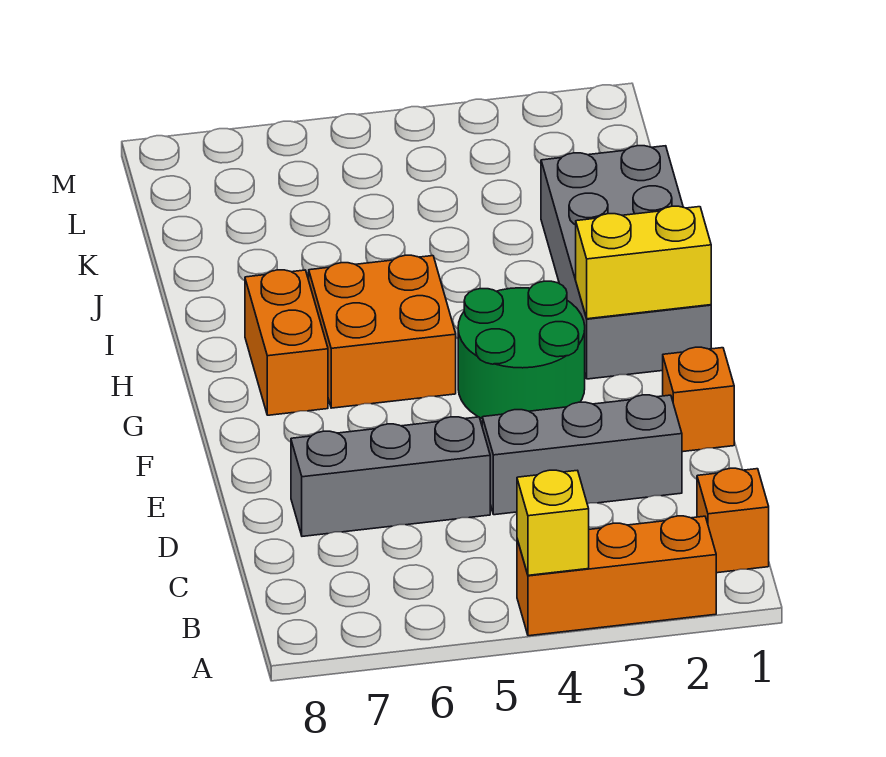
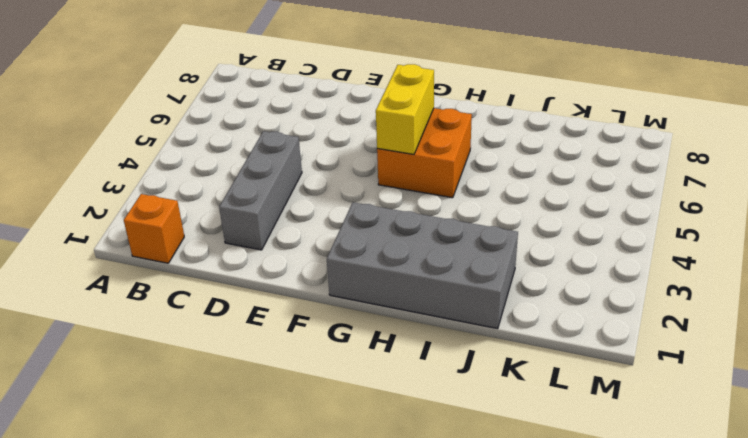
yellow brick G5:G6 level 2 -> yellow brick G1:G2 level 2
none -> orange brick A2:A4 level 1
none -> grey brick D5:D7 level 1

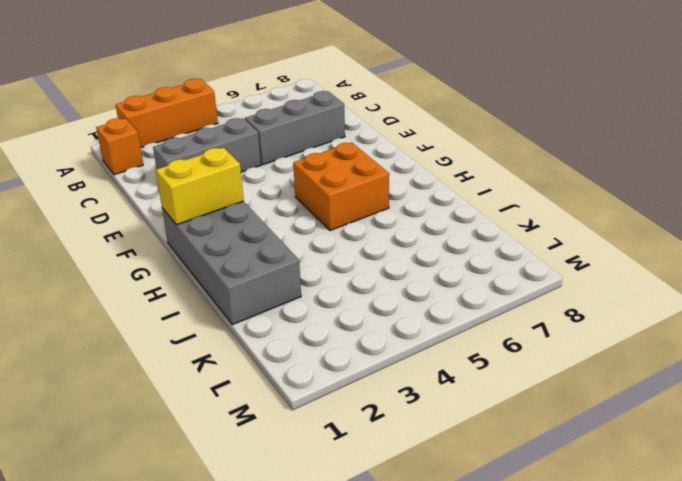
none -> orange brick E1 level 1
none -> green round brick F3:G4 level 1

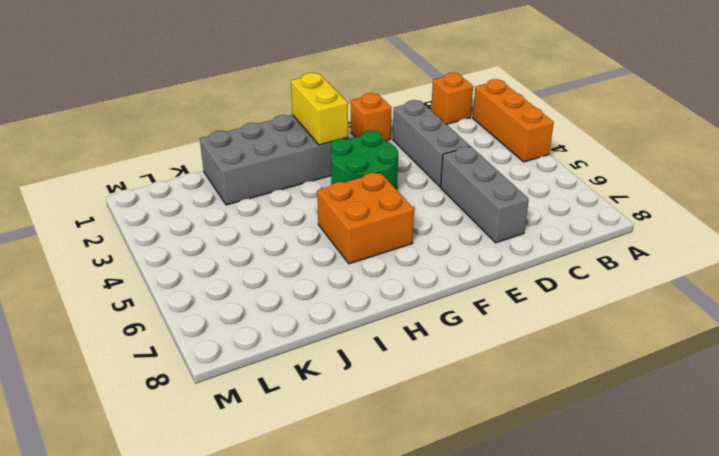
none -> orange brick G7:H7 level 1
none -> yellow brick A4 level 2

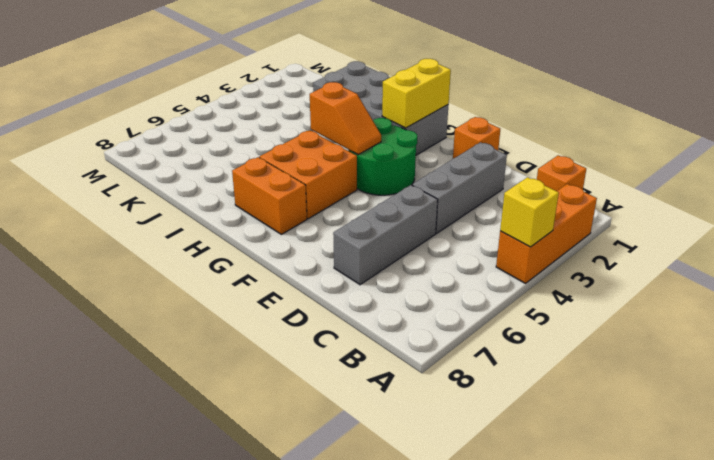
orange slope G4:H4 level 2 top H -> none

